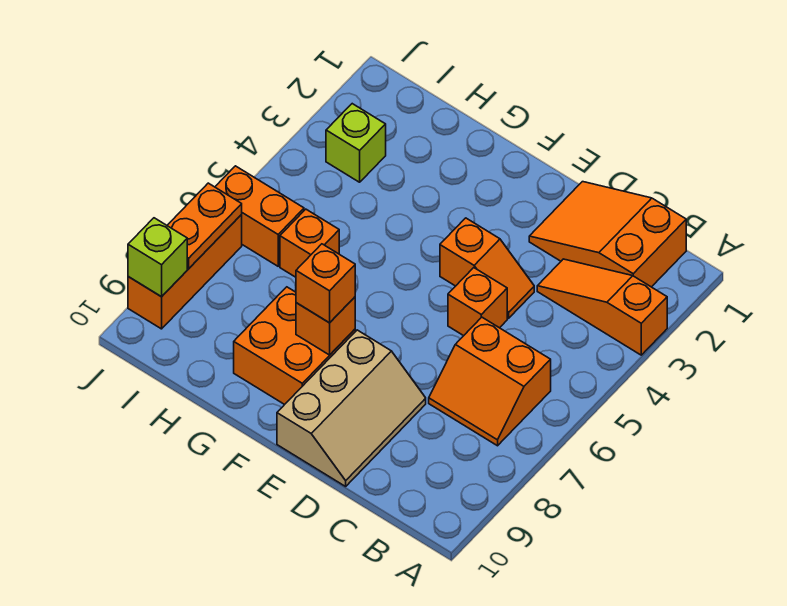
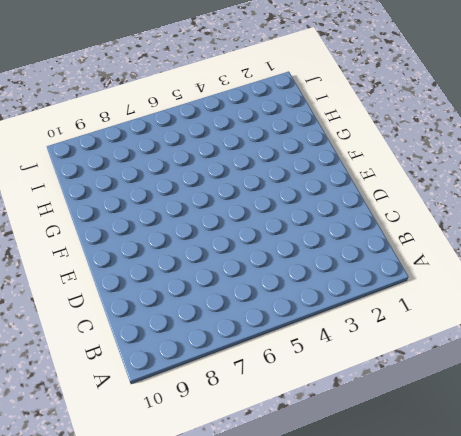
none -> orange slope A3:C3 level 1 top A
none -> orange slope B1:D2 level 1 top B
none -> orange slope B6:C7 level 1 top 6

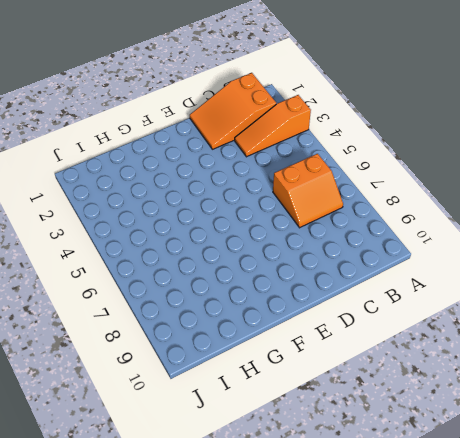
none -> orange slope D4:E4 level 1 top E
none -> orange brick D5 level 1
none -> tan slope D8:E10 level 1 top E

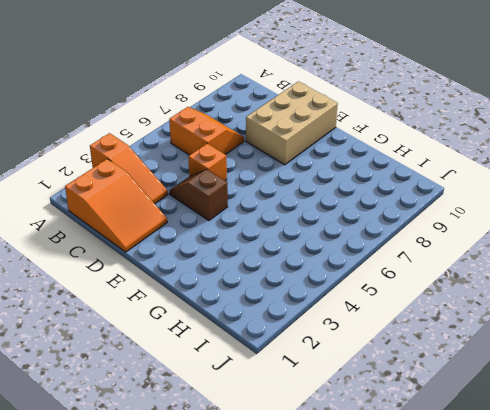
brown slope D4:E4 level 1 top E -> orange slope D4:E4 level 1 top E
tan brick D8:E10 level 1 -> tan slope D8:E10 level 1 top E
none -> orange brick F8:G9 level 1
none -> orange brick H6 level 1
none -> lime brick I3 level 1

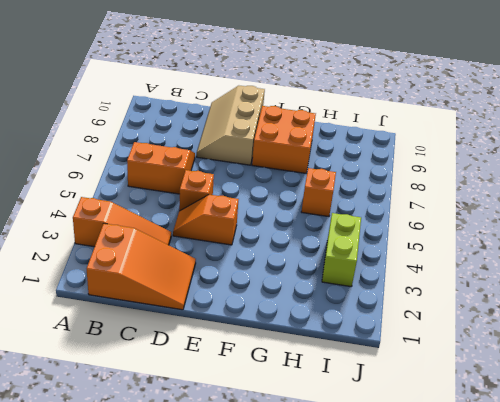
lime brick I3:I4 level 1 -> lime brick I3 level 1
none -> orange brick I6:J6 level 1
none -> orange brick J7:J9 level 1
none -> orange brick F8 level 2

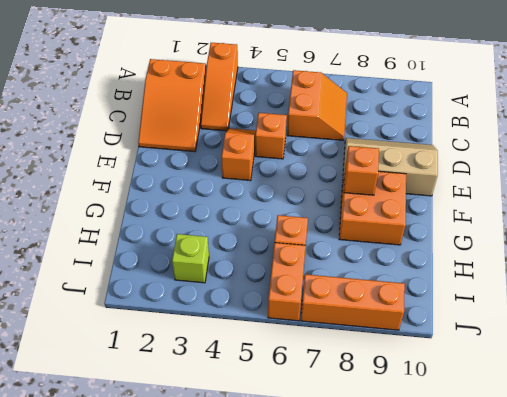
none -> orange plate J7:J8 level 2
none -> lime brick J9 level 2
none -> orange brick F8 level 3

